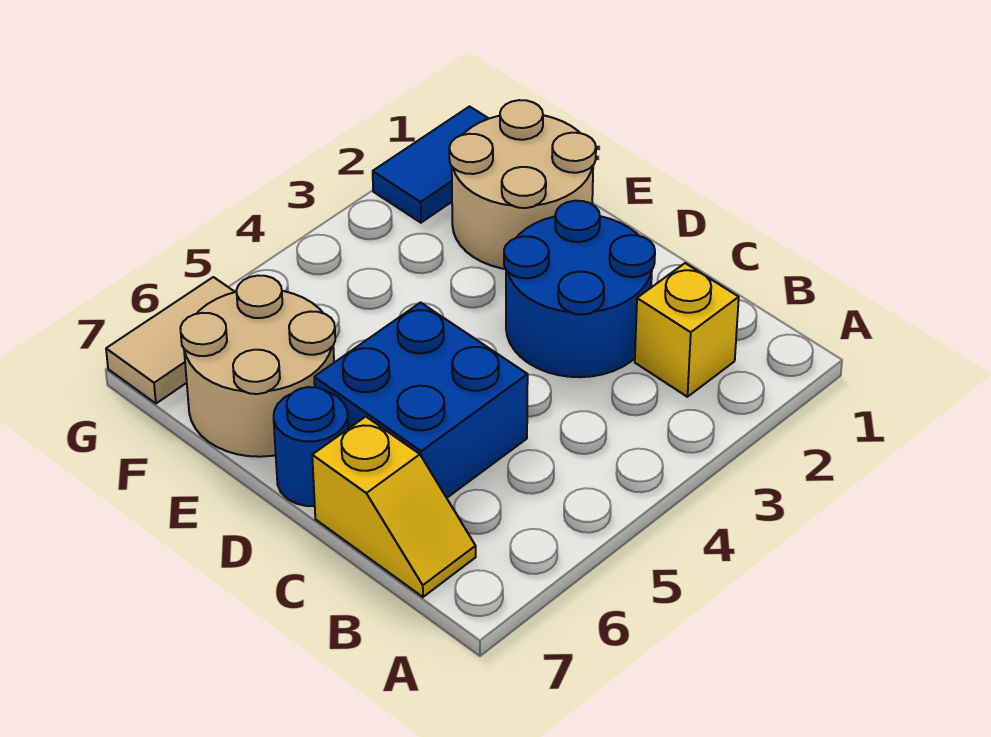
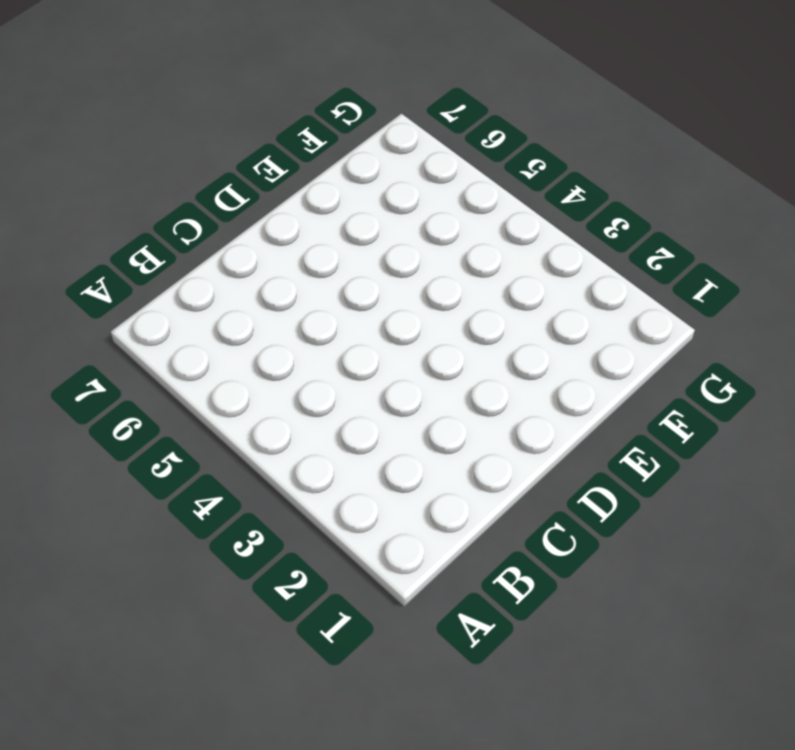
none -> yellow brick B2 level 1
none -> yellow slope B7:C7 level 1 top C

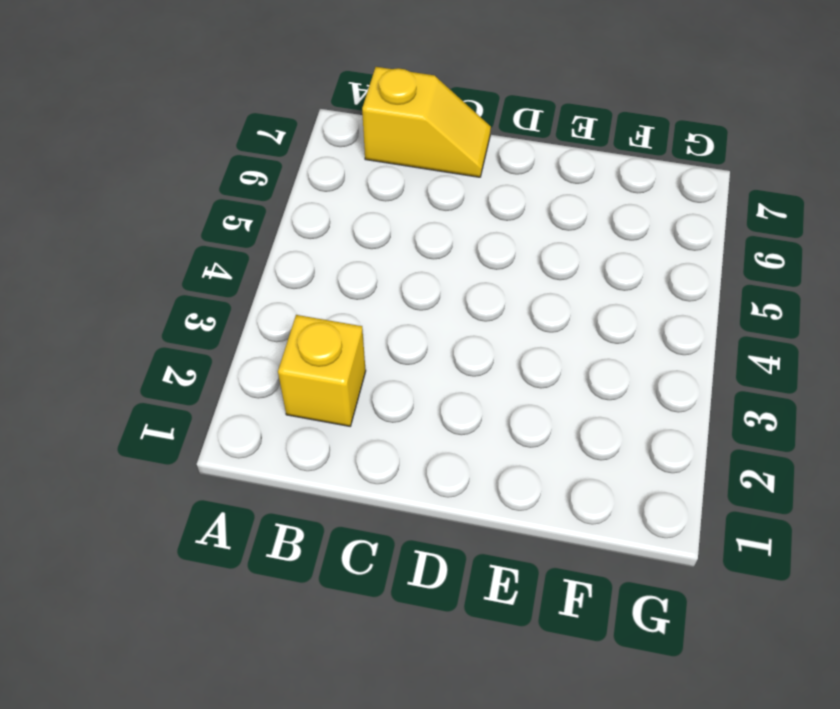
yellow slope B7:C7 level 1 top B -> yellow slope B7:C7 level 1 top C
none -> blue round brick C2:D3 level 1
none -> blue brick C5:D6 level 1

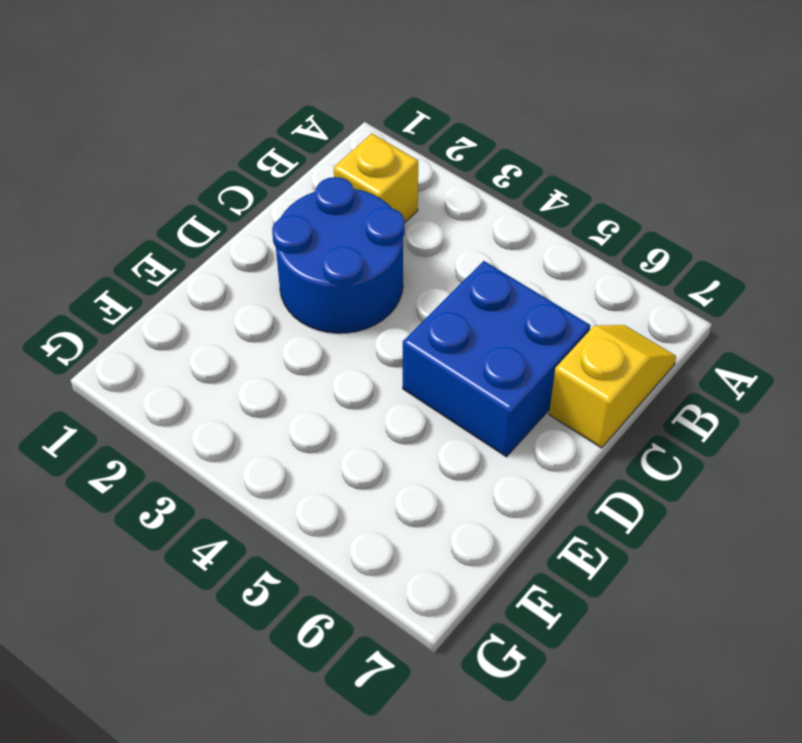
none -> blue round brick D7 level 1
none -> tan round brick E1:F2 level 1

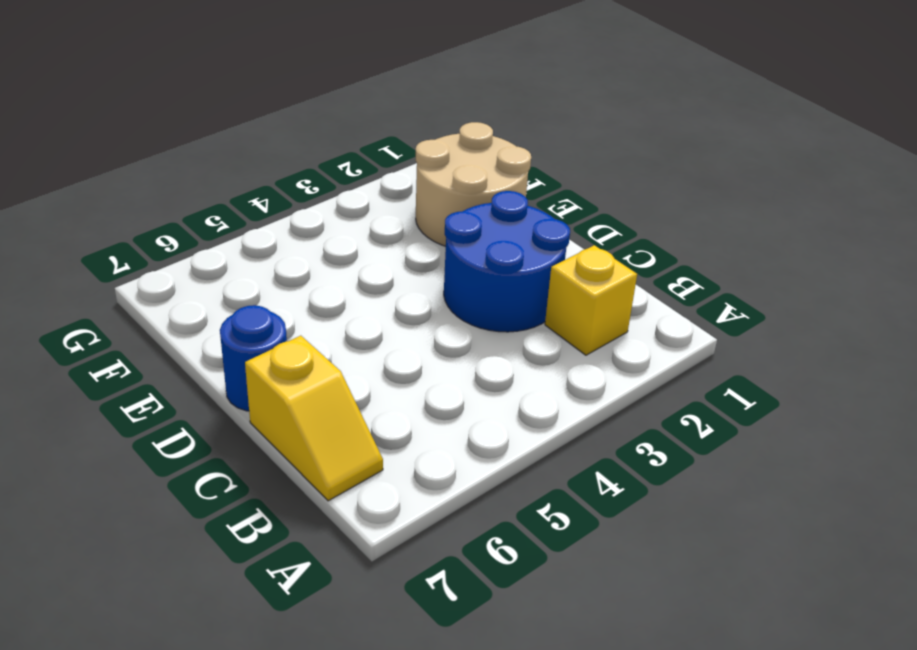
none -> blue brick C5:D6 level 1
none -> tan round brick E6:F7 level 1

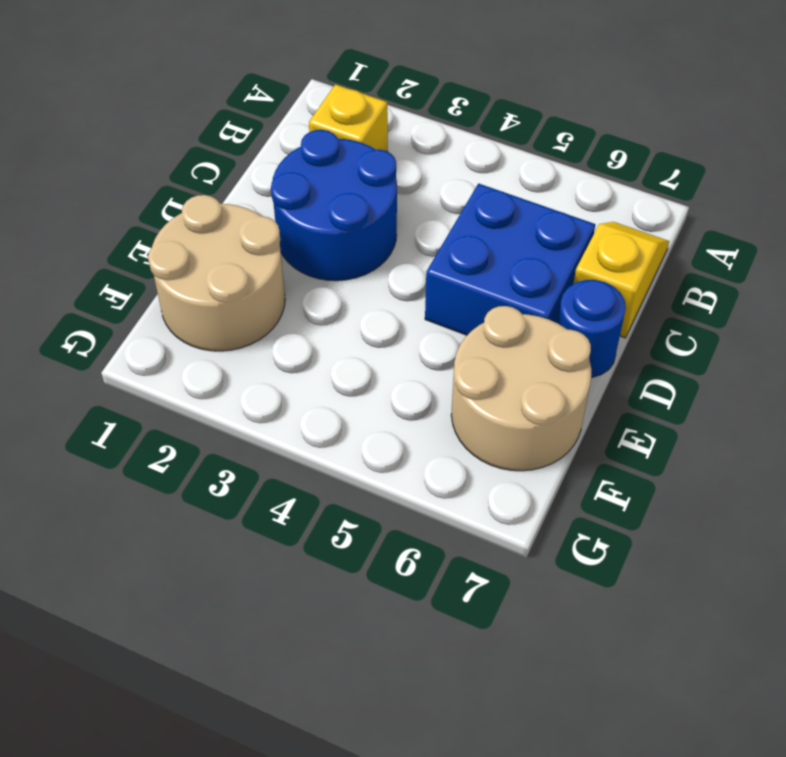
none -> blue tile G1:G2 level 1
none -> tan tile G6:G7 level 1

